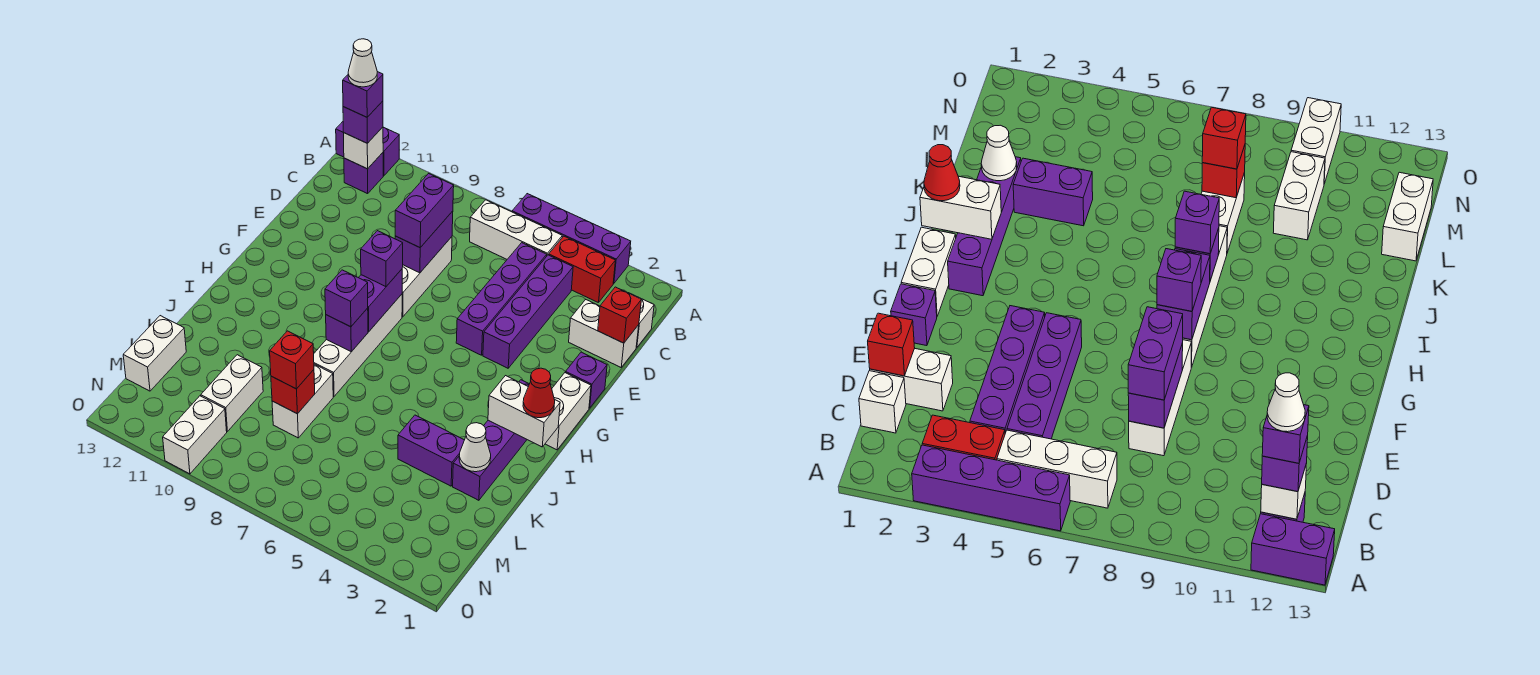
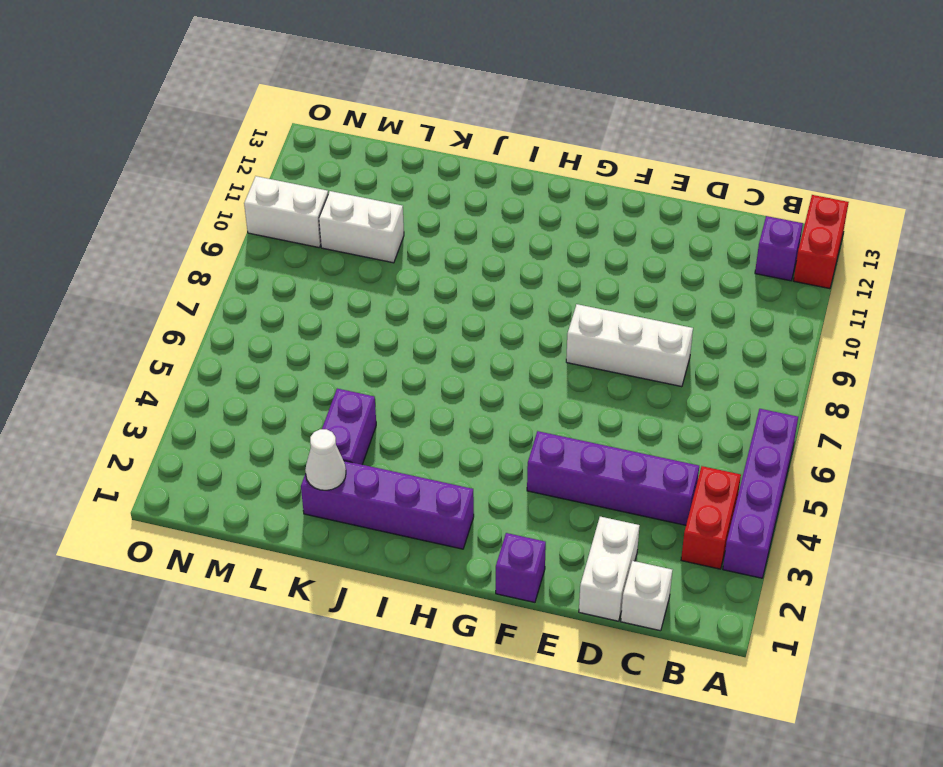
red brick A12:A13 level 1 -> purple brick A12:A13 level 1
none -> white brick B5:B7 level 1
none -> purple brick C5:F5 level 1
none -> white brick G1:H1 level 1
none -> white brick G8:J8 level 1

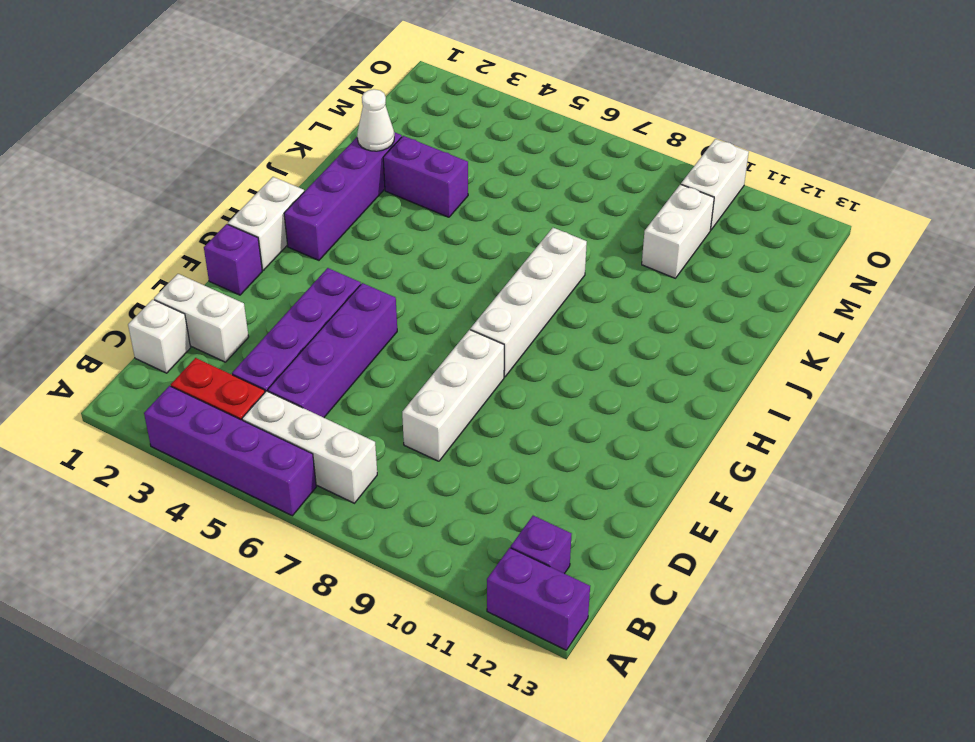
none -> white brick K8:L8 level 1
none -> white brick L13:M13 level 1
none -> white brick B12 level 2
none -> red brick D1 level 2

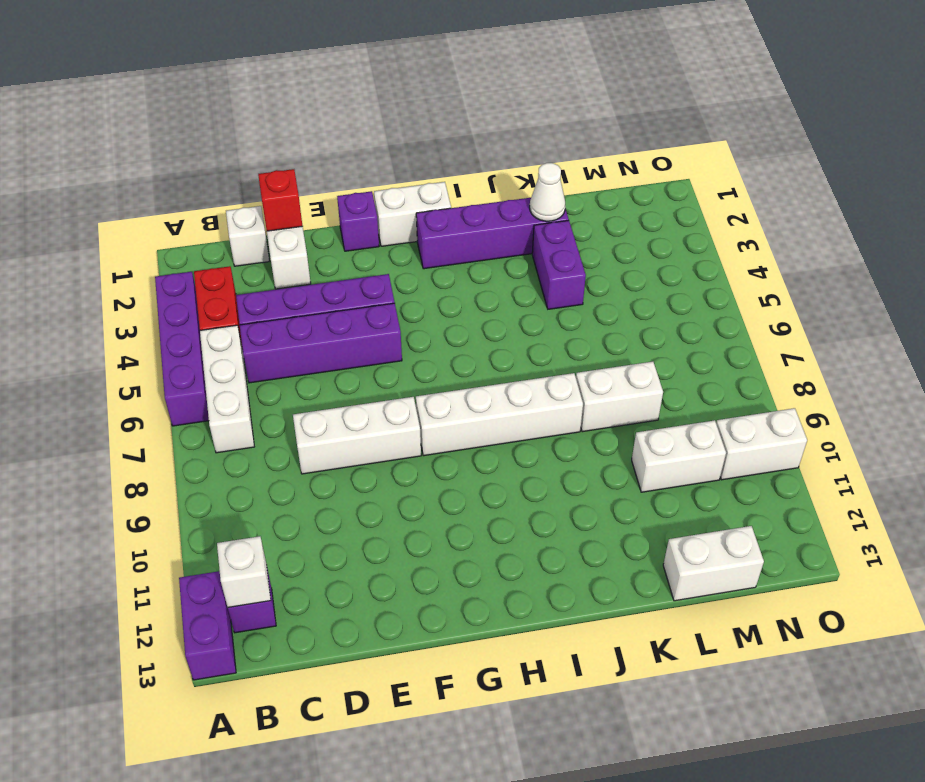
none -> purple brick D8:E8 level 2
none -> purple brick G8:H8 level 2
none -> white brick I1:I2 level 2
none -> purple brick I8 level 2

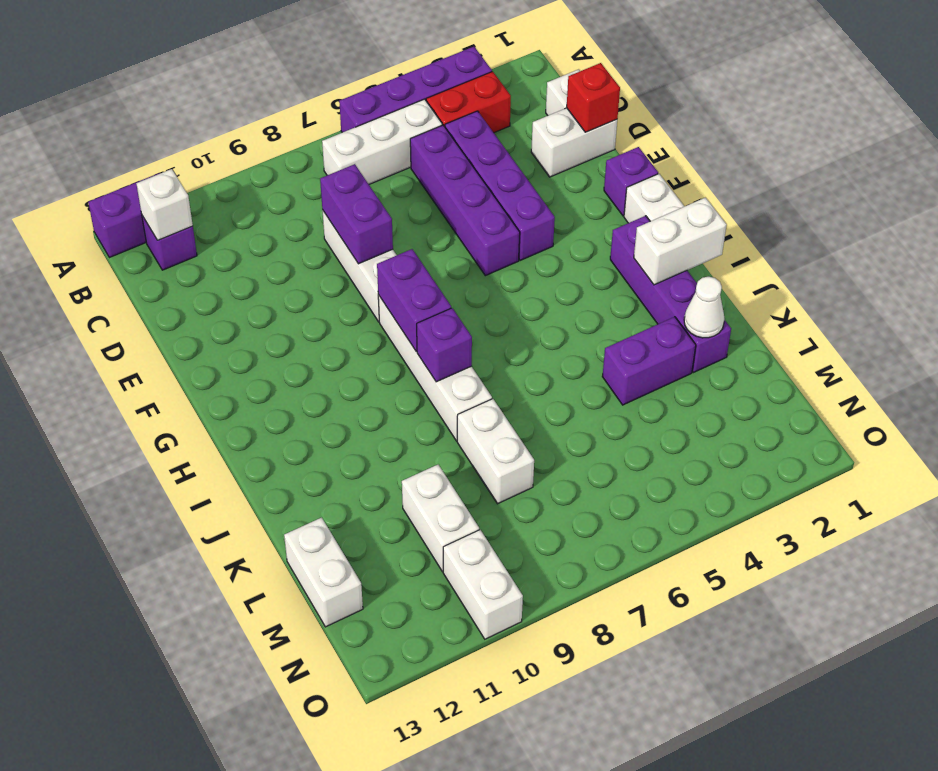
none -> red brick L8 level 2
none -> purple brick B12 level 3
none -> purple brick D8:E8 level 3
none -> purple brick G8 level 3

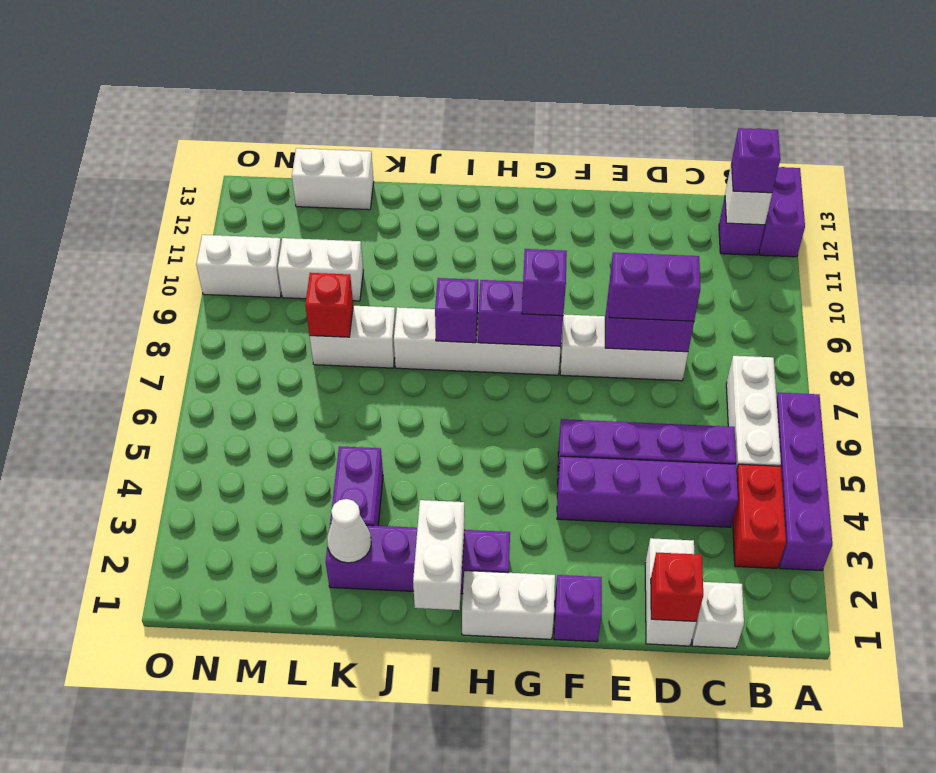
none -> red cone I1 level 3
none -> purple brick I8 level 3
none -> red brick L8 level 3
none -> purple brick B12 level 4

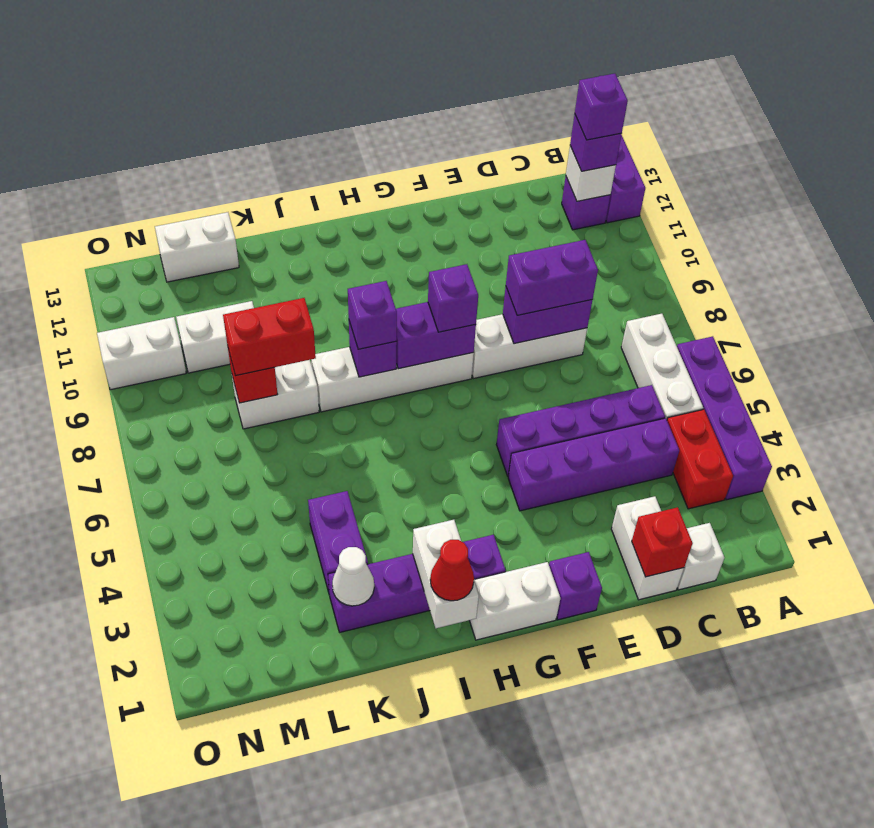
red brick K8:L8 level 3 -> red brick L8 level 3
none -> white cone B12 level 5

